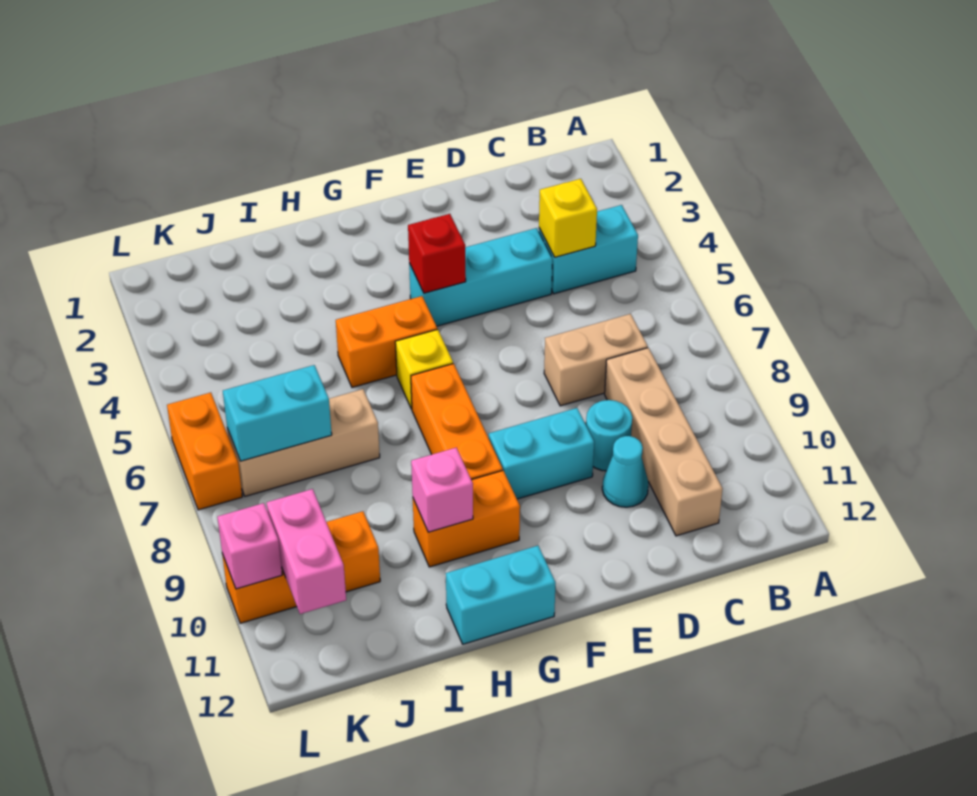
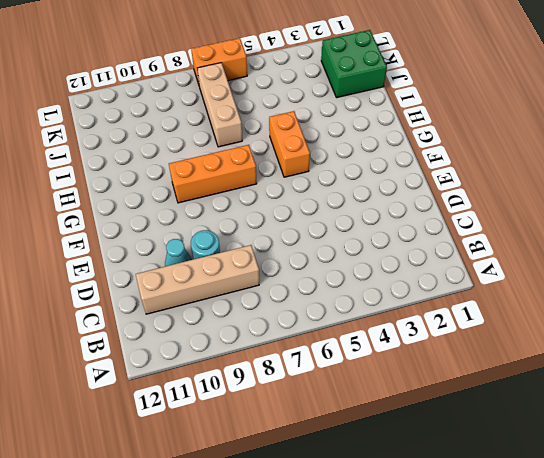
green brick J1:K2 level 1 -> none
none -> cyan brick B4:C4 level 1
none -> tan brick C7:D7 level 1
none -> cyan brick D4:F4 level 1

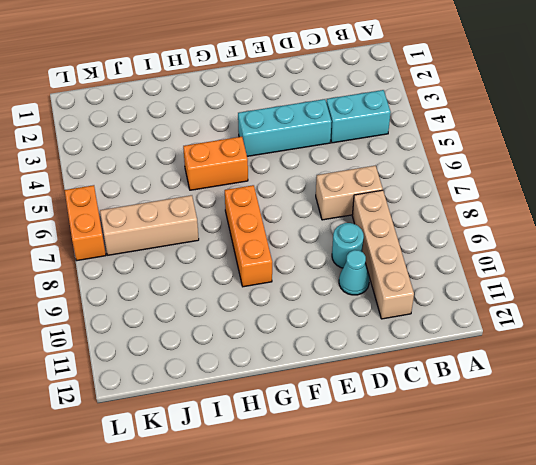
none -> cyan brick E9:F9 level 1
none -> yellow brick G6 level 1
none -> orange brick G10:H10 level 1

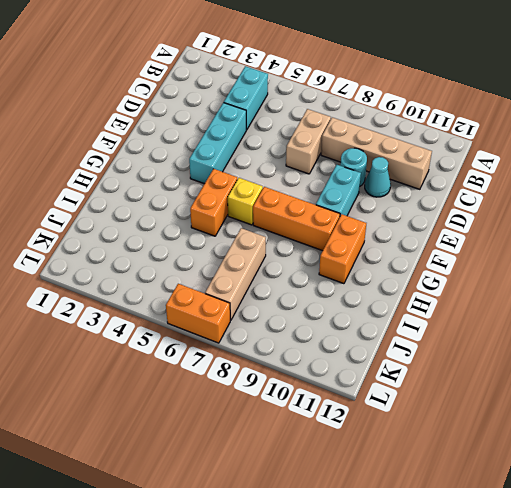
none -> cyan brick G12:H12 level 1
none -> orange brick J10:L10 level 1
none -> yellow brick C4 level 2

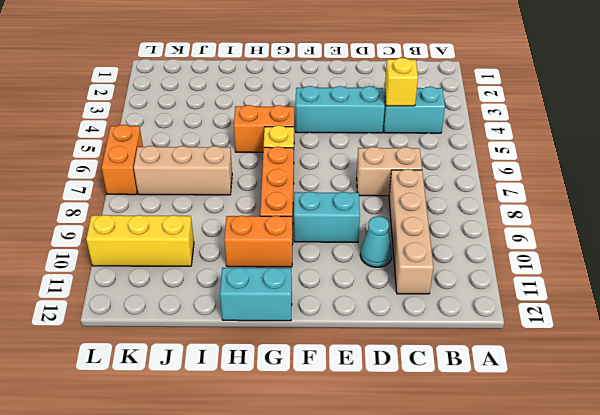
yellow brick J10:L10 level 1 -> orange brick J10:L10 level 1
none -> cyan round brick D9 level 1
none -> red brick F4 level 2
none -> pink brick H10 level 2

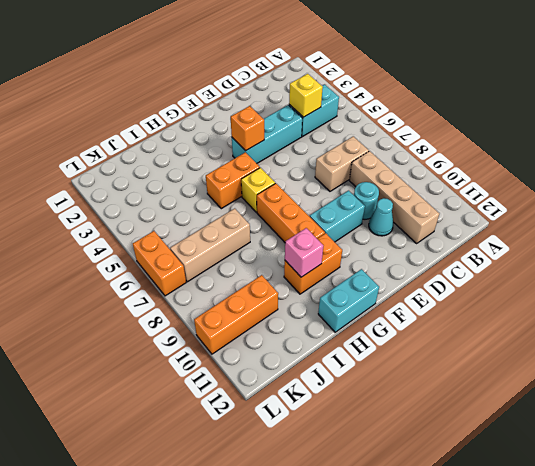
orange brick F4 level 2 -> red brick F4 level 2
none -> cyan brick J7:K7 level 2
none -> pink brick K10:K11 level 2
none -> pink brick L10 level 2

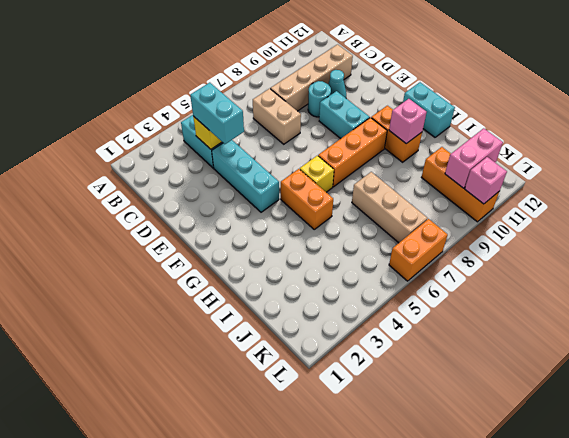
cyan brick C4:D4 level 3 -> cyan brick J7:K7 level 2
none -> red brick F4 level 2

